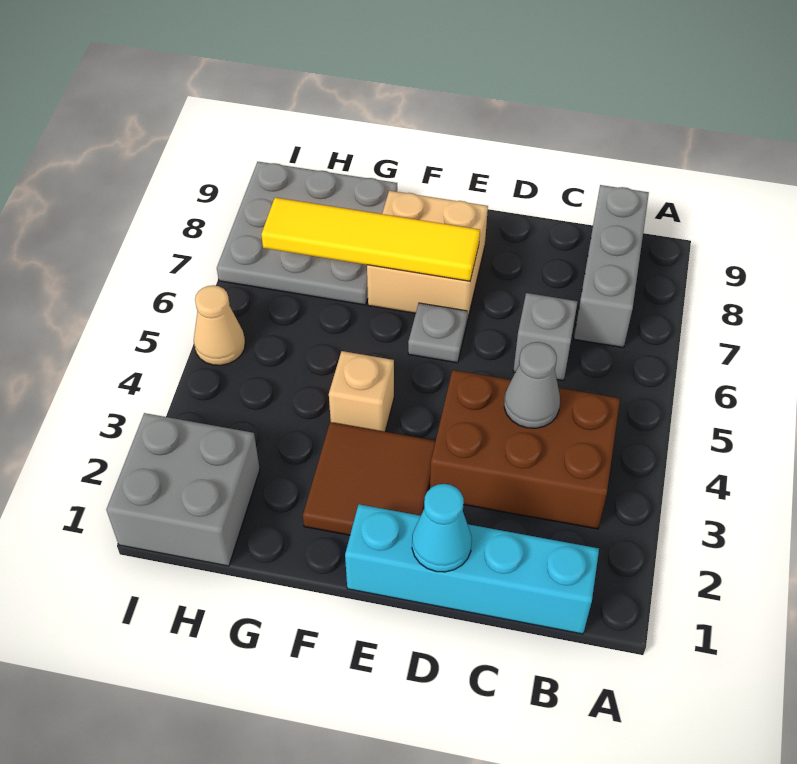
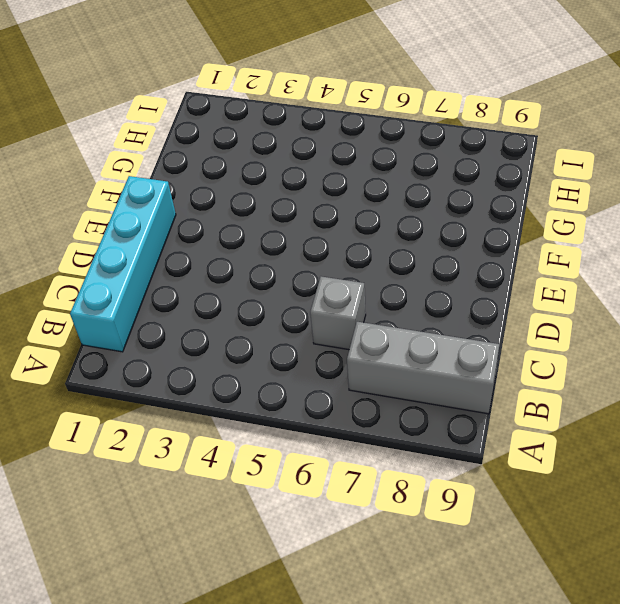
none -> brown brick B3:D4 level 1
none -> brown tile E2:F3 level 1
none -> grey plate E6 level 1

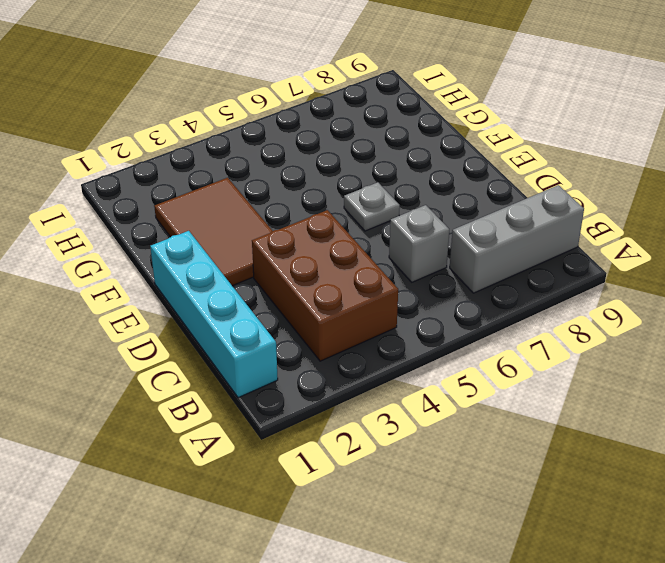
brown tile E2:G3 level 1 -> brown tile E2:F3 level 1
none -> tan brick E7:F8 level 1
none -> tan brick F4 level 1
none -> grey plate G7:I9 level 1

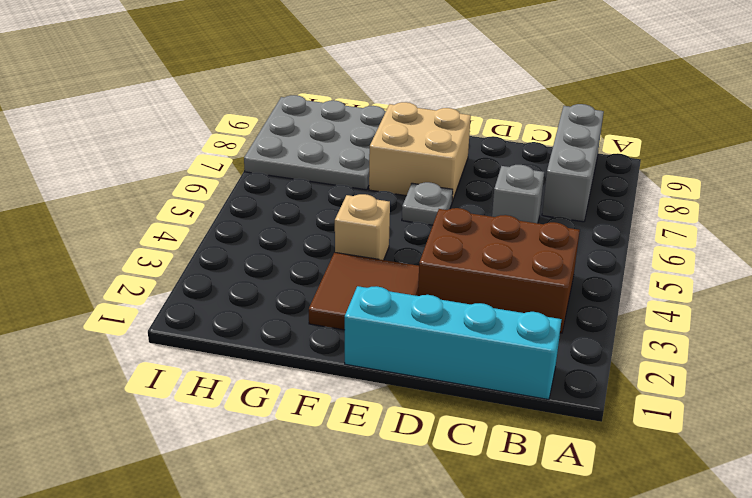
none -> grey brick H1:I2 level 1
none -> tan cone I5 level 1
none -> grey cone C4 level 2

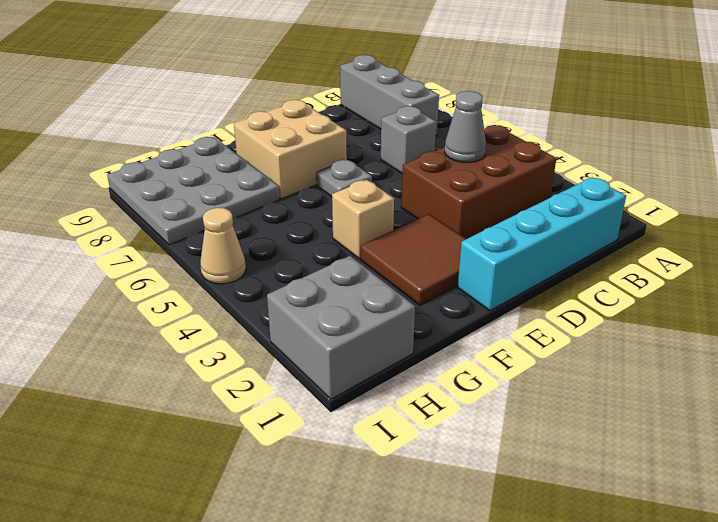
none -> cyan cone D1 level 2
none -> yellow tile E7:H7 level 2

